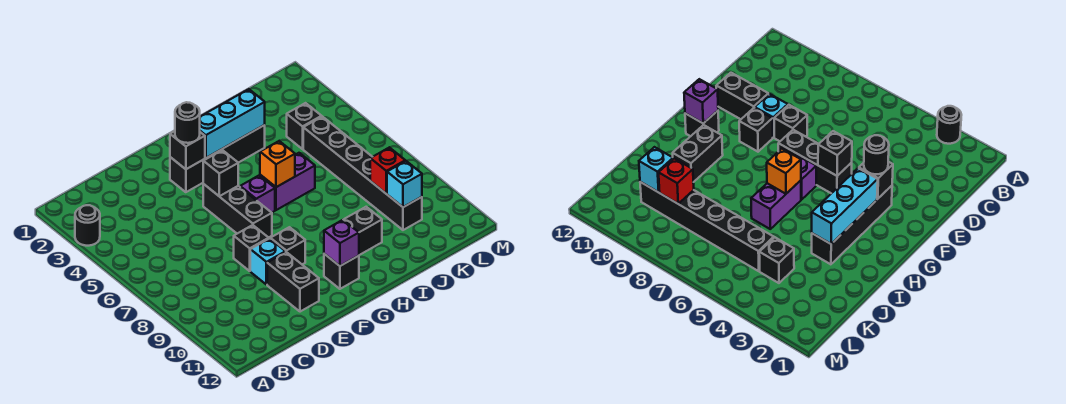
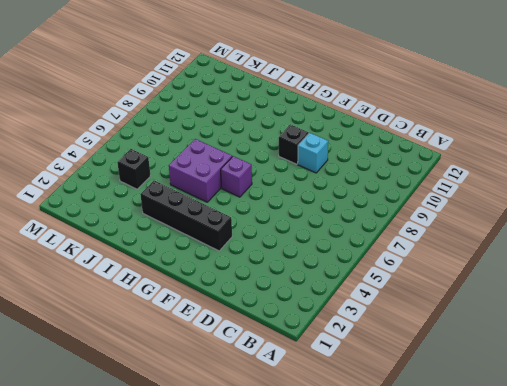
purple brick H5:I6 level 1 -> purple brick H6:I6 level 1
none -> black round brick A3 level 1
none -> black brick E8 level 1
none -> black brick E10:E11 level 1

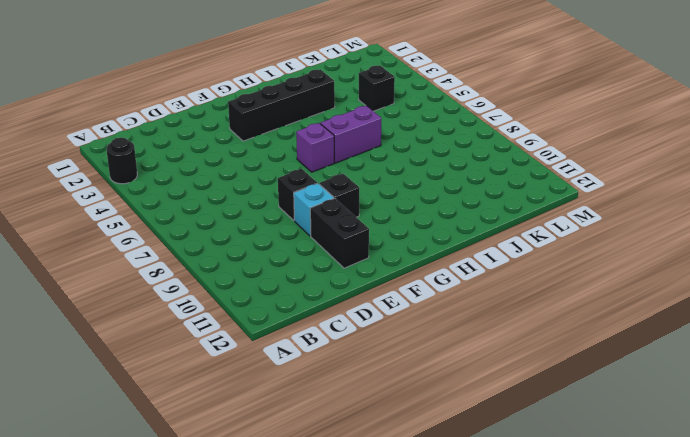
none -> black brick F5:F7 level 1
none -> black brick G11 level 1
none -> black brick H10:I10 level 1

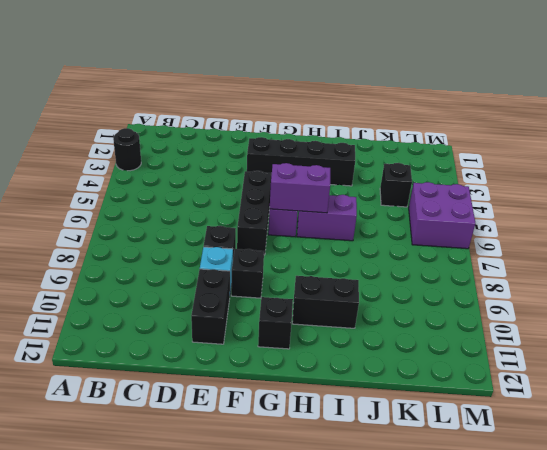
purple brick G6:H6 level 2 -> orange brick H6 level 2
purple brick L5:M6 level 1 -> none
none -> black brick K5:K10 level 1
none -> black brick F3 level 2
none -> black brick F5 level 2

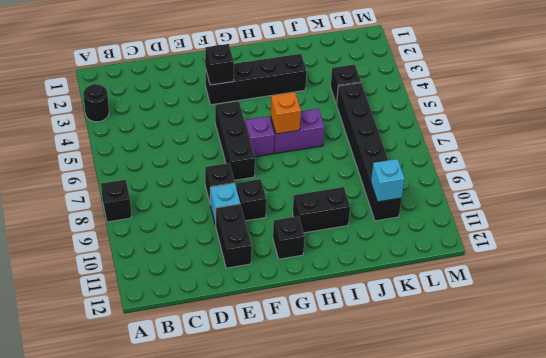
black brick A8 level 1 -> black brick F5 level 2
none -> cyan brick G3:I3 level 2
none -> purple brick G11 level 2
none -> red brick K9 level 2

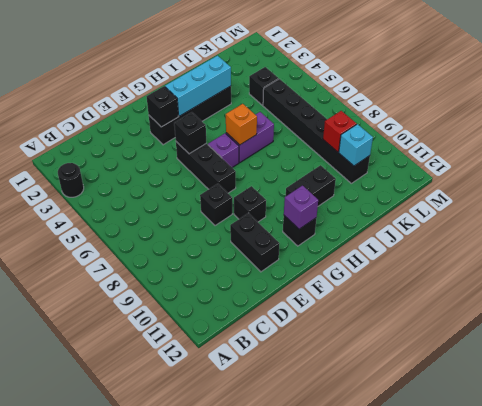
none -> cyan brick E9 level 1
none -> black round brick F3 level 3

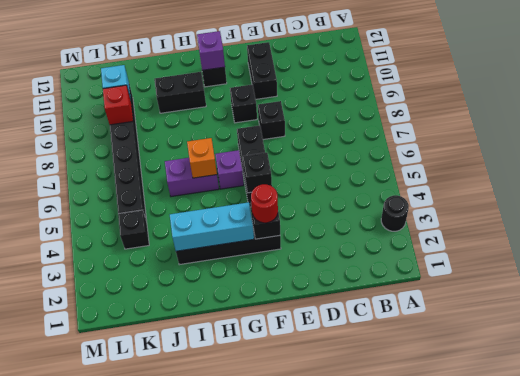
red round brick F3 level 3 -> black round brick F3 level 3
none -> cyan brick E9 level 1

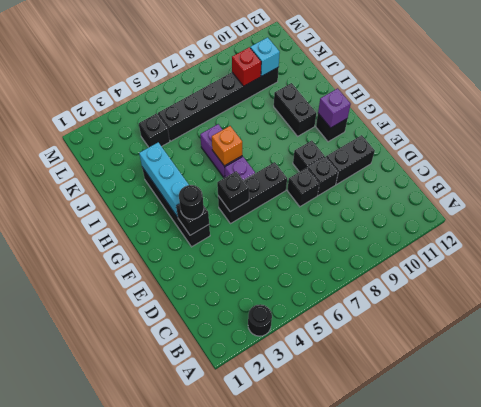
black brick E9 level 1 -> cyan brick E9 level 1

